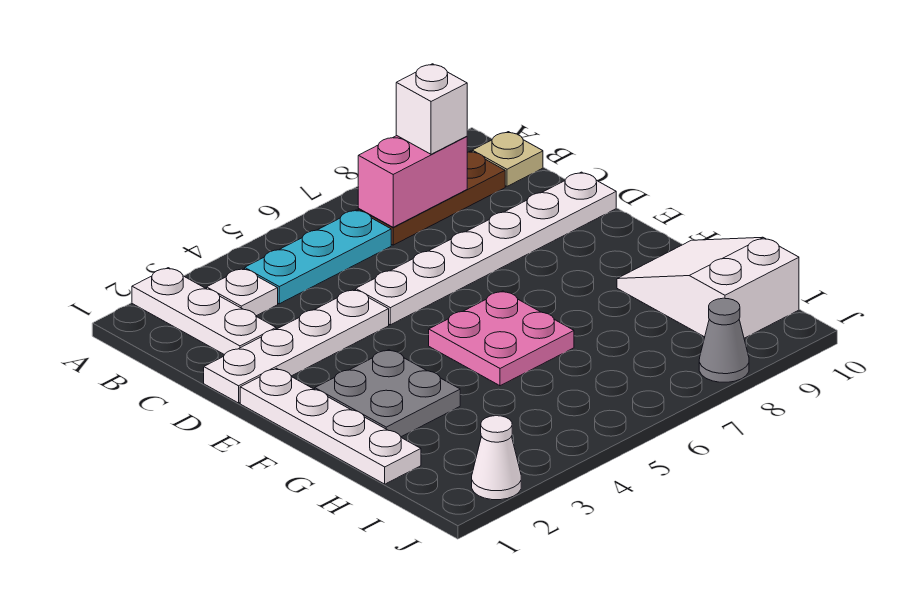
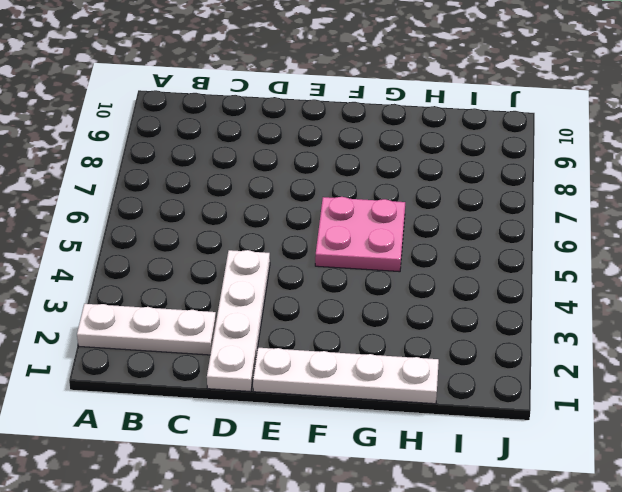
none -> white plate B3 level 1
none -> cyan plate B4:B6 level 1
none -> brown plate B7:B9 level 1

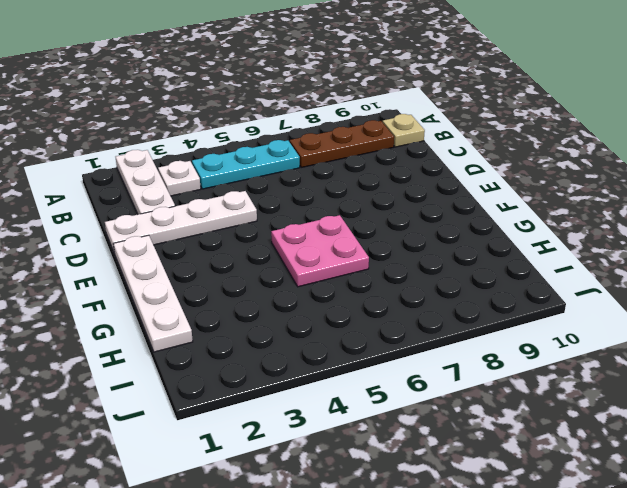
none -> white plate D5:D10 level 1
none -> grey plate F2:G3 level 1
none -> white slope G9:I10 level 1 top I

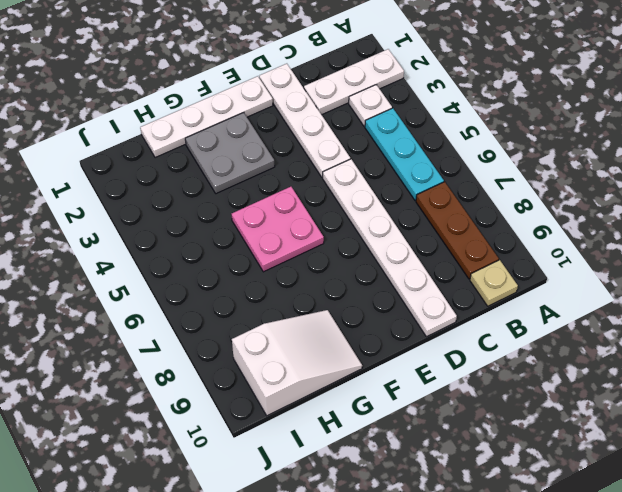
none -> white cone J2 level 1
none -> grey cone J8 level 1
none -> pink brick B7:B8 level 2

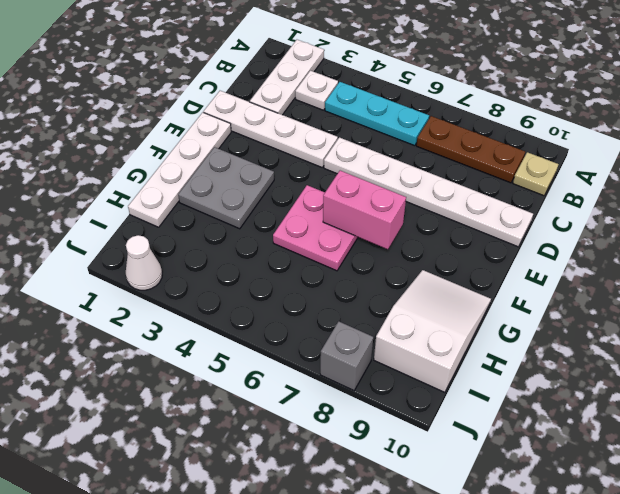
pink brick F6:F7 level 2 -> pink brick B7:B8 level 2
grey brick J8 level 1 -> grey cone J8 level 1
none -> white brick B8 level 3

